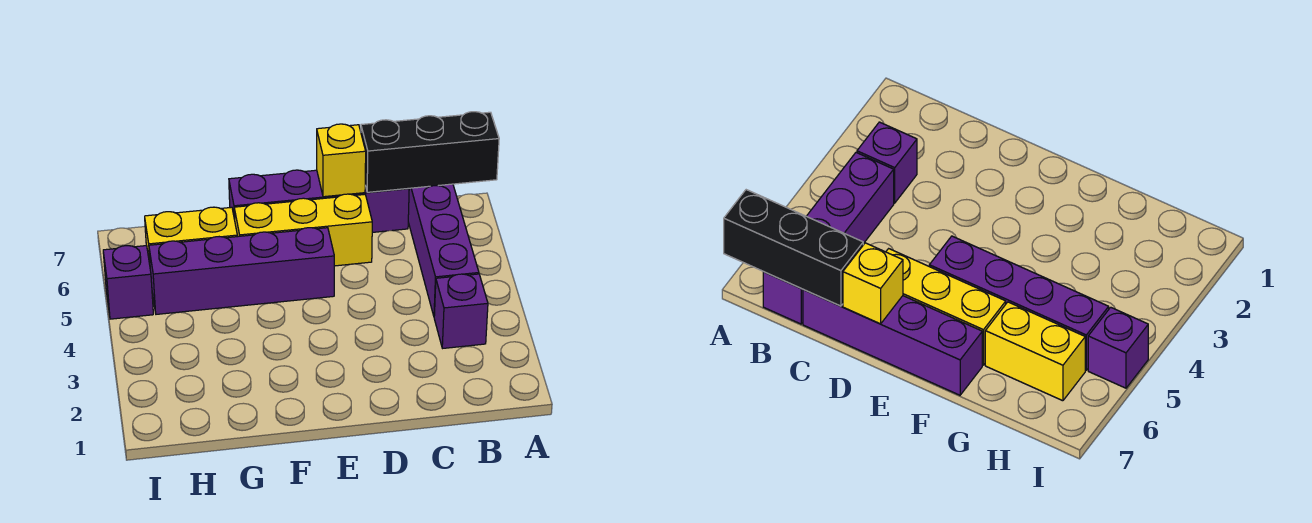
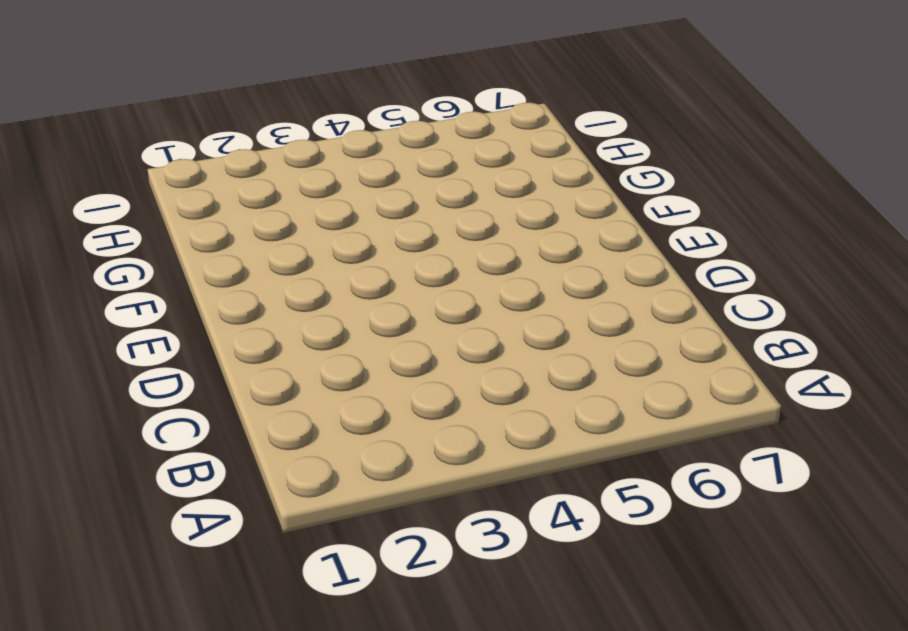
none -> purple brick B3 level 1
none -> purple brick B4:B7 level 1

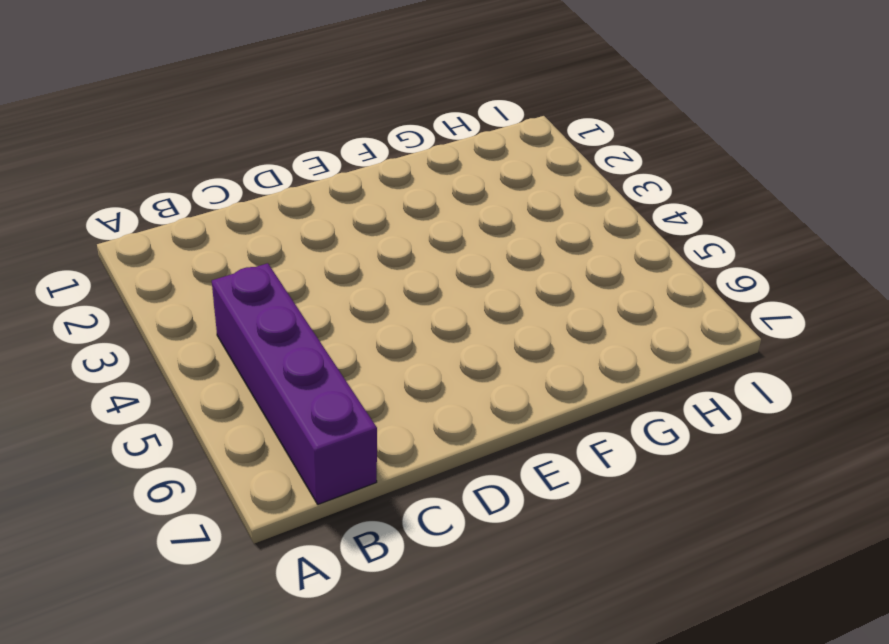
none -> purple brick B3 level 1
none -> purple brick C7:F7 level 1

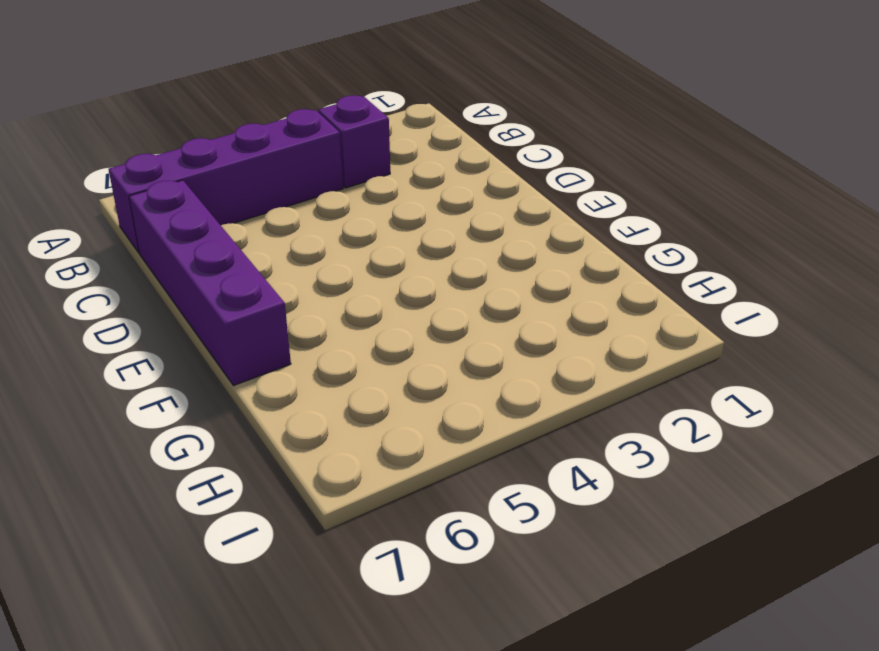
none -> yellow brick D6:F6 level 1
none -> purple brick E5:H5 level 1

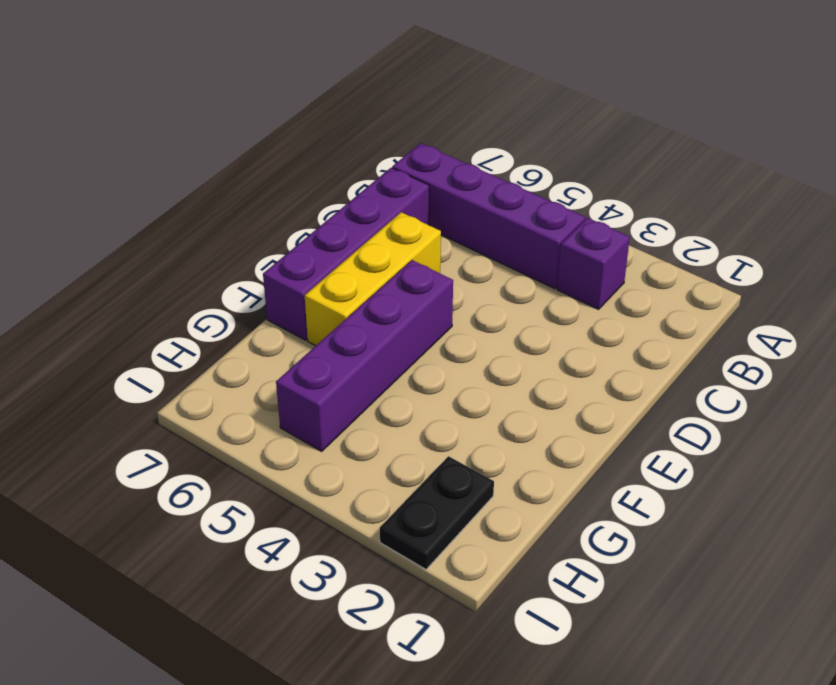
black plate H2:I2 level 1 -> none
none -> yellow brick G6:H6 level 1
none -> purple brick I5 level 1

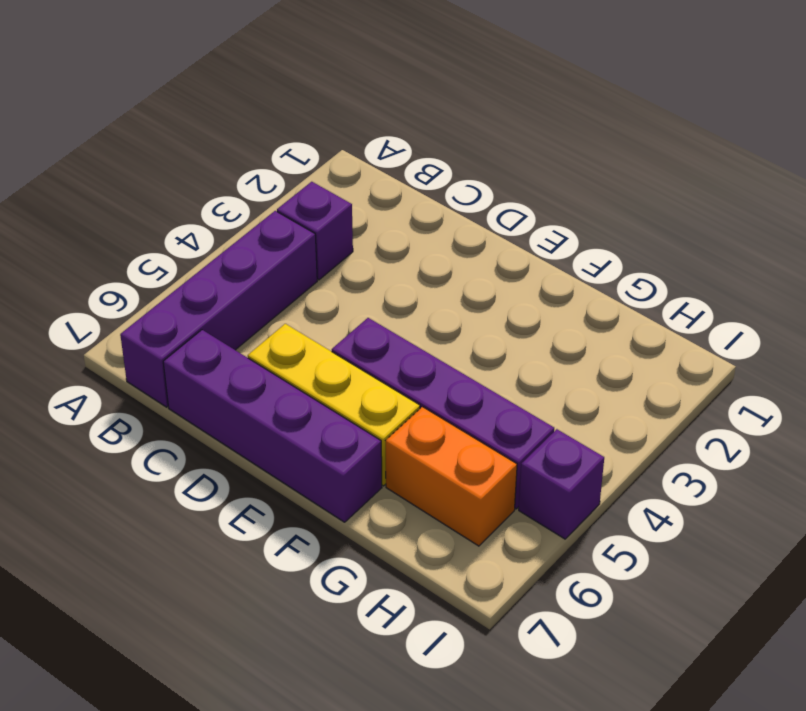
orange brick G6:H6 level 1 -> yellow brick G6:H6 level 1
none -> black brick A7:C7 level 2
none -> yellow brick D7 level 2

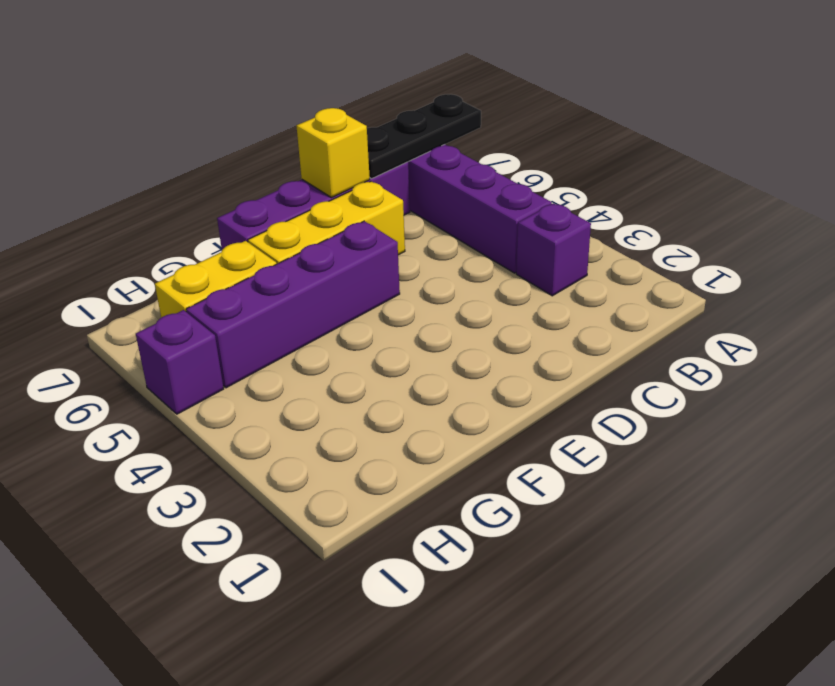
black plate A7:C7 level 2 -> black brick A7:C7 level 2

